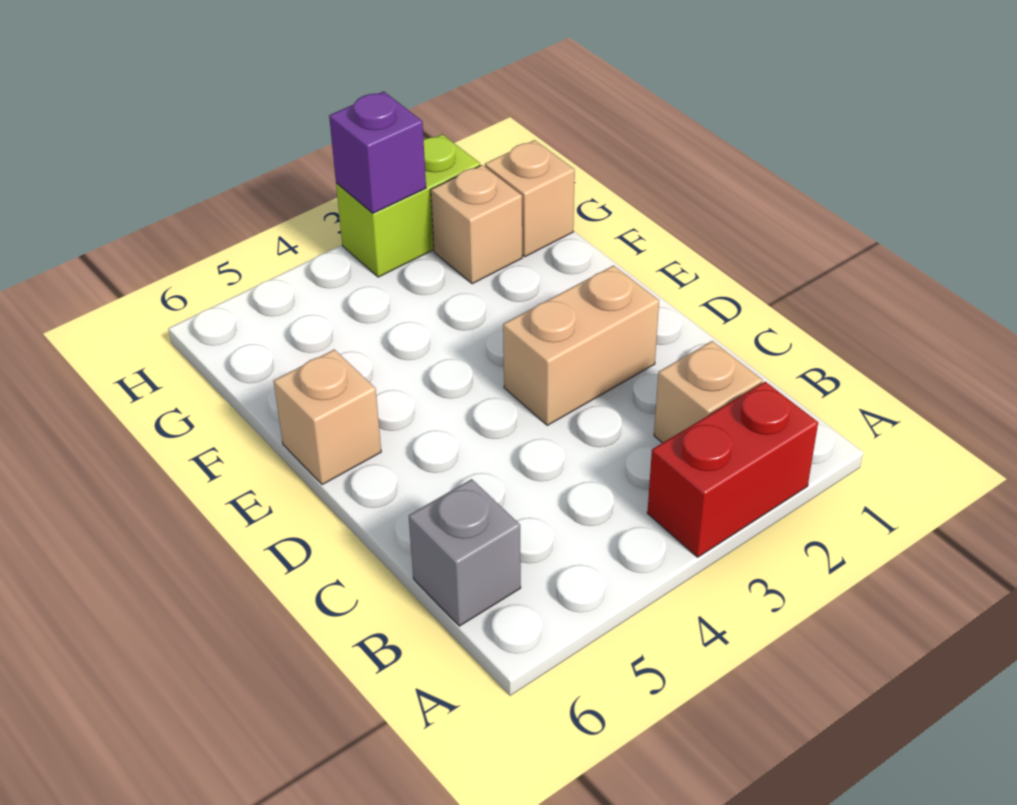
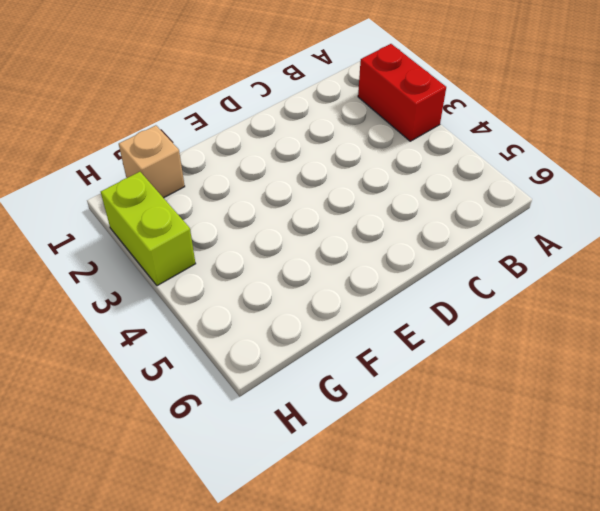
none -> tan brick B2 level 1
none -> grey brick B6 level 1

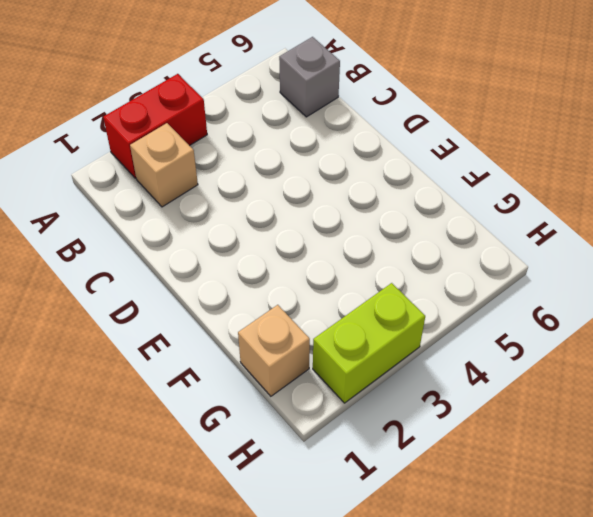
none -> tan brick D2:D3 level 1
none -> tan brick E6 level 1

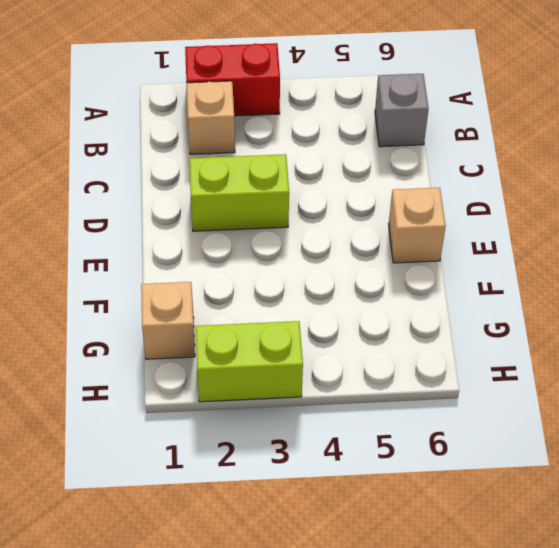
lime brick D2:D3 level 1 -> tan brick D2:D3 level 1
none -> tan brick G2 level 1
none -> purple brick H3 level 2

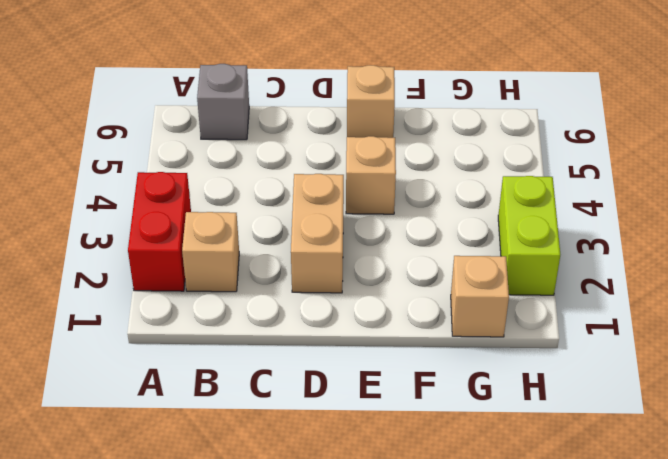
tan brick E4 level 1 -> tan brick G2 level 1
none -> purple brick H3 level 2

